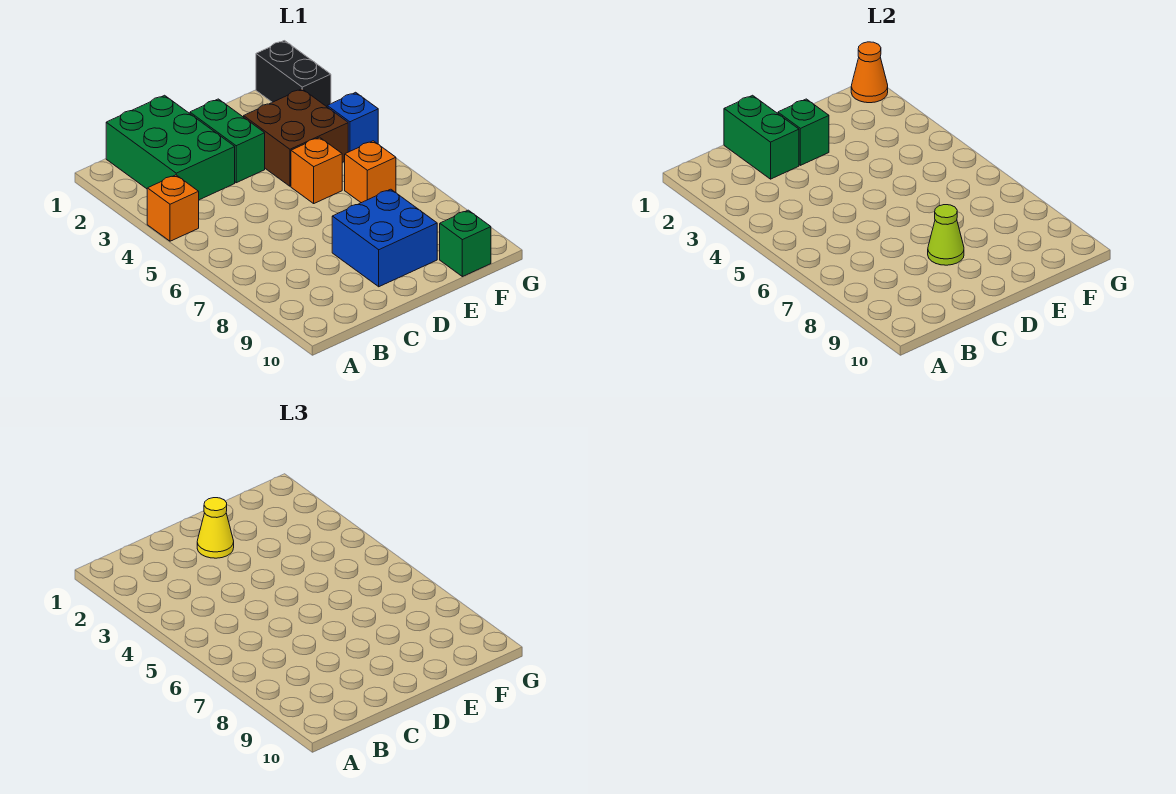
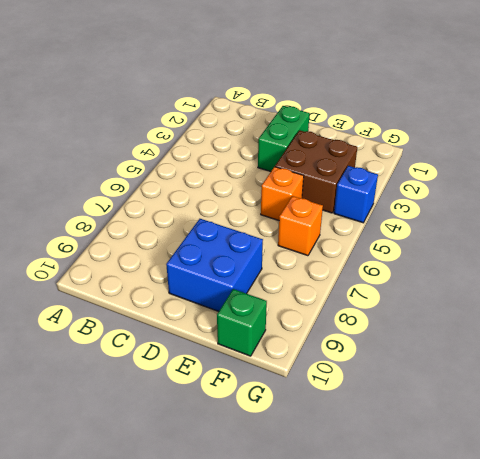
none -> orange brick A4 level 1
none -> green brick B1:C3 level 1
none -> black brick G1:G2 level 1

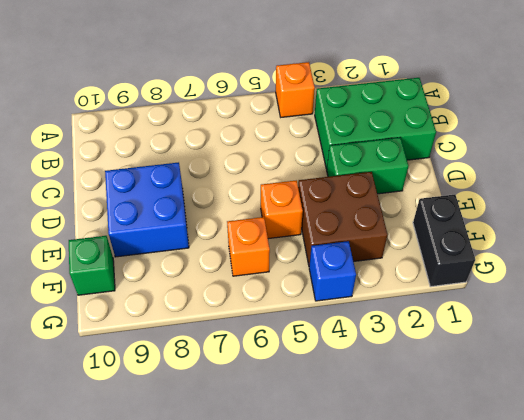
black brick F1:G1 level 1 -> black brick G1:G2 level 1
none -> green brick C1:C2 level 2
none -> green brick D2 level 2
none -> lime cone D8 level 2

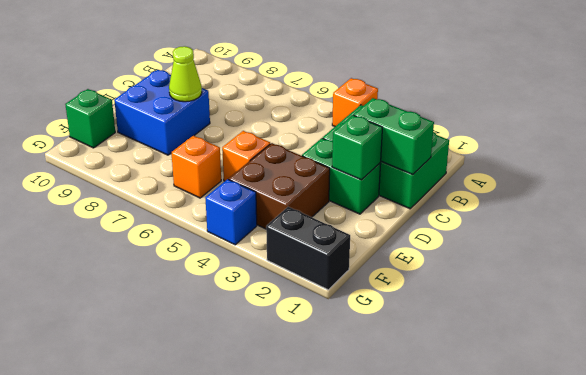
none -> orange cone G1 level 2
none -> yellow cone D2 level 3

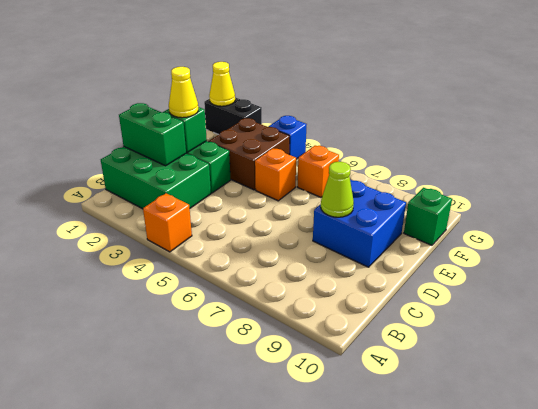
yellow cone G1 level 2 -> orange cone G1 level 2

